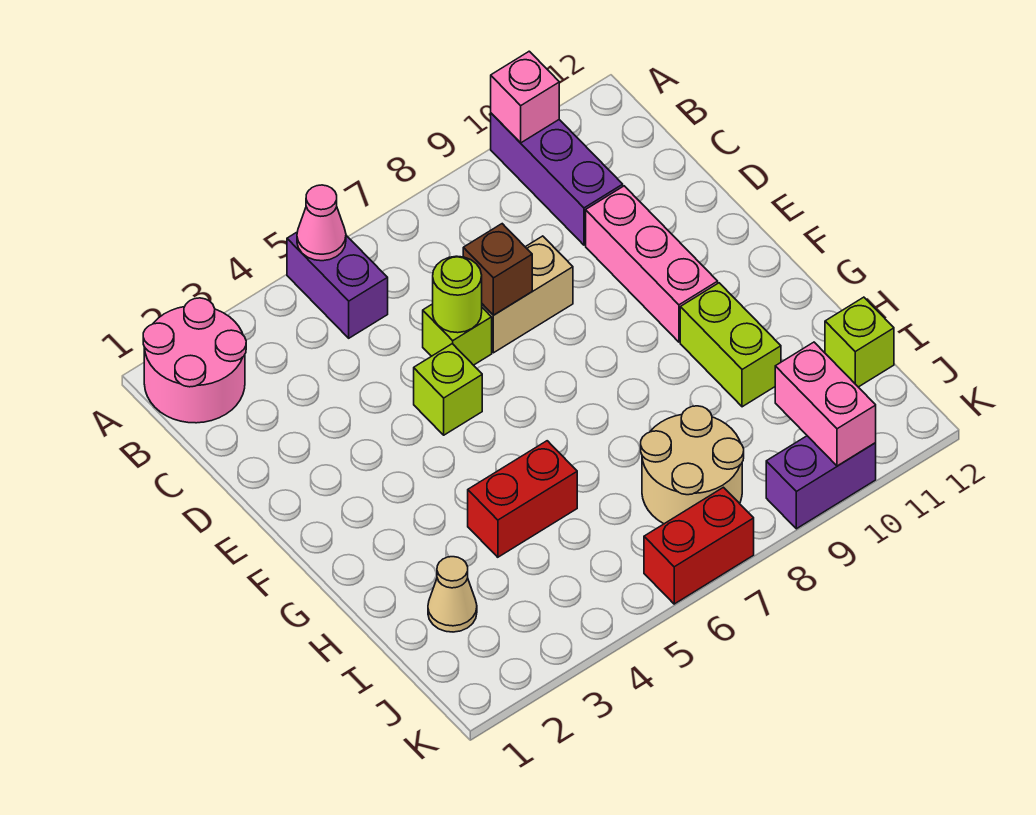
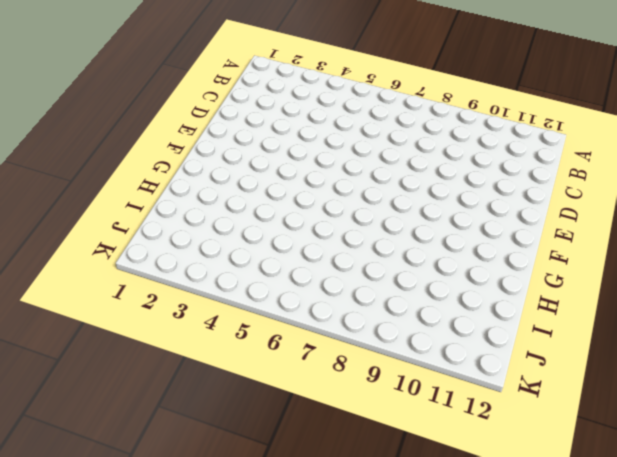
none -> pink round brick A1:B2 level 1
none -> purple brick A5:B5 level 1
none -> purple brick A10:C10 level 1

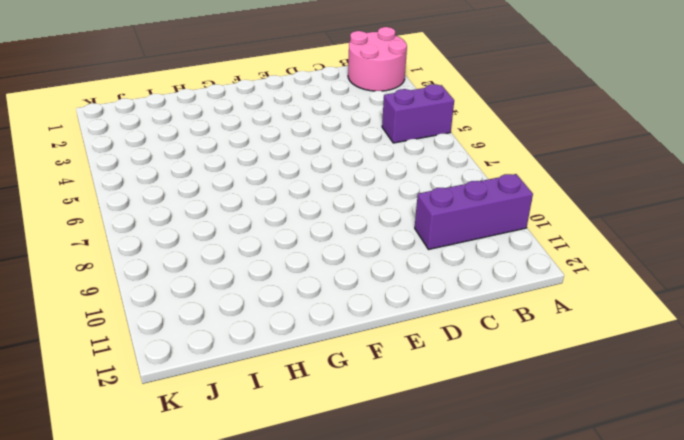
none -> lime brick D6 level 1
none -> tan brick D7:D8 level 1
none -> pink brick D10:F10 level 1

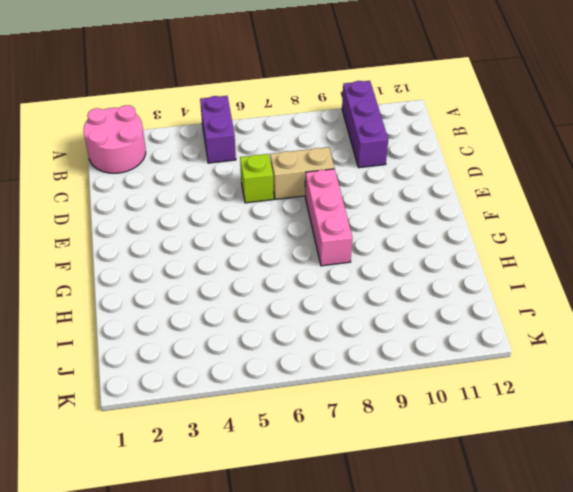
pink brick E8:G8 level 1 -> pink brick D10:F10 level 1
none -> lime brick E5 level 1
none -> lime brick G10:H10 level 1
none -> red brick H4:H5 level 1

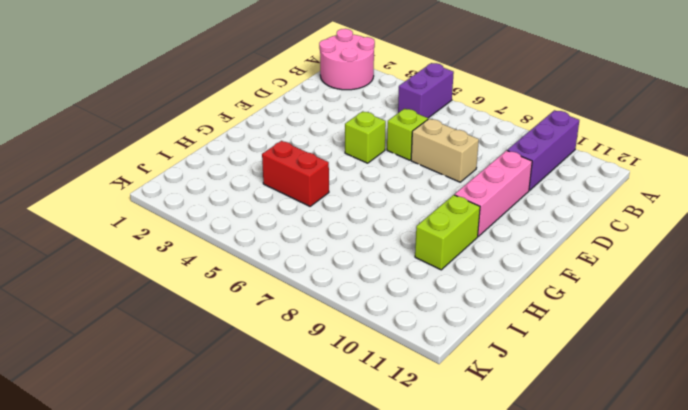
none -> tan cone I2 level 1
none -> tan round brick I7:J8 level 1
none -> lime brick I12 level 1

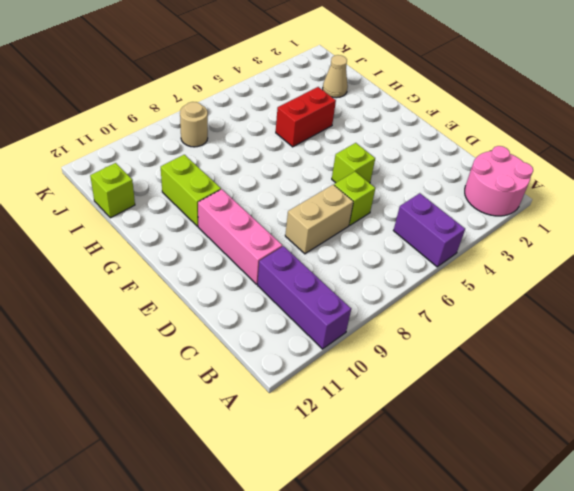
tan round brick J8 level 1 -> tan round brick I7:J8 level 1
none -> red brick K6:K7 level 1
none -> purple brick K9:K10 level 1
none -> pink cone A5 level 2

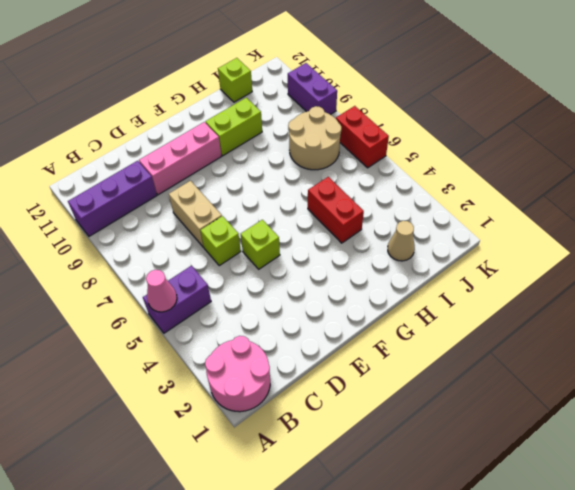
none -> pink brick A10 level 2
none -> lime round brick D6 level 2
none -> brown brick D7 level 2

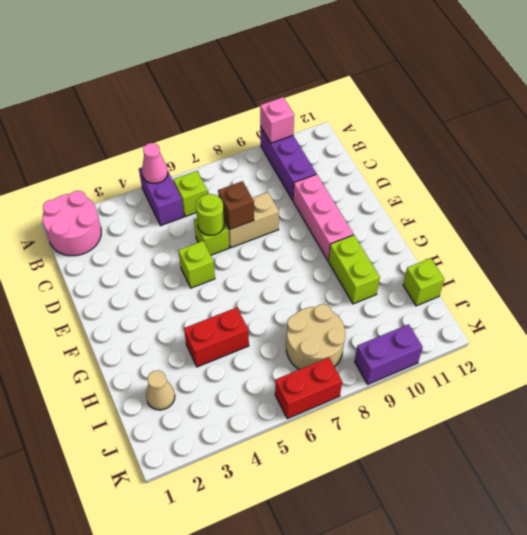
lime brick B6 level 1 -> none
none -> pink brick J10:K10 level 2

